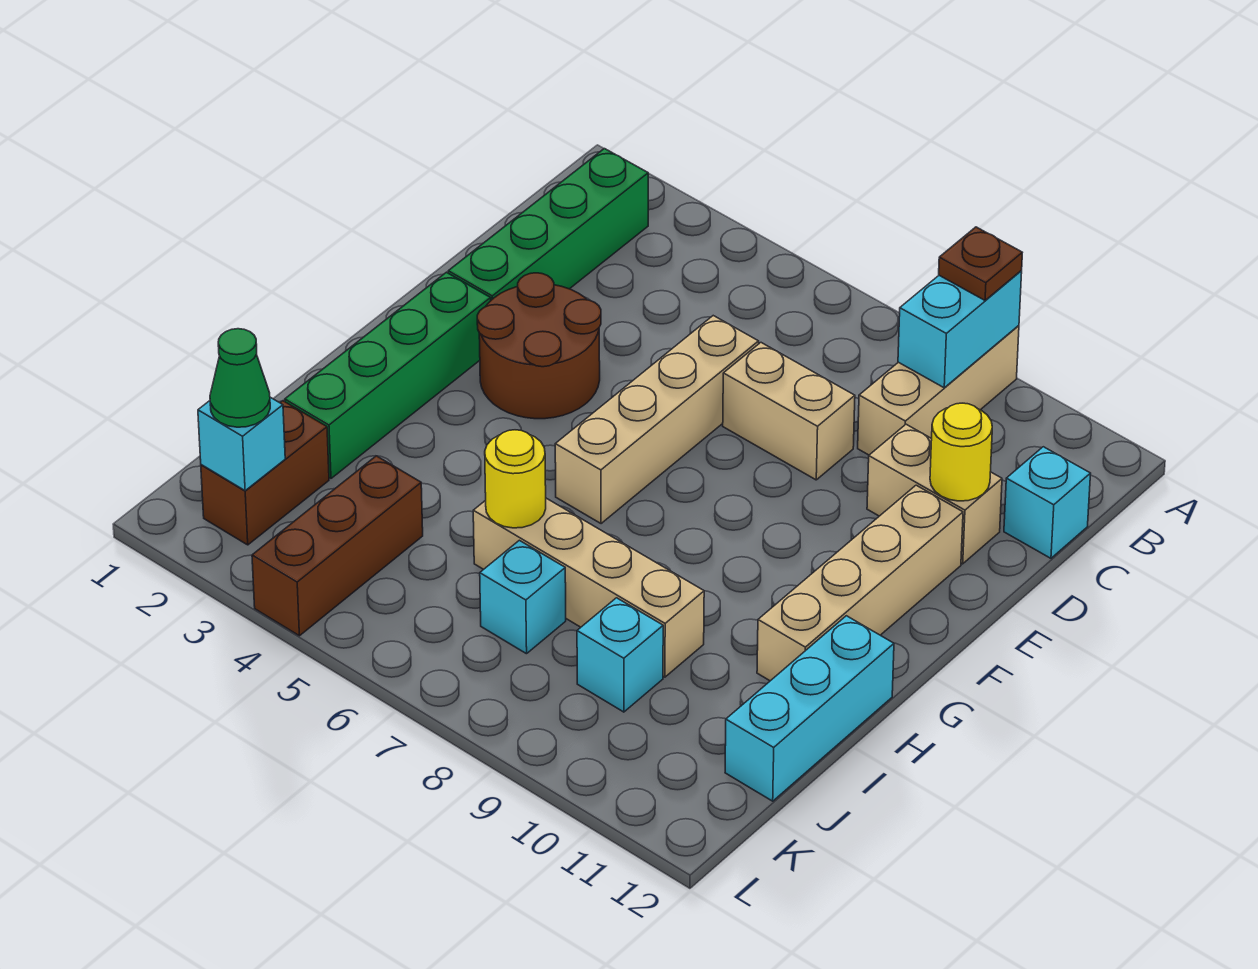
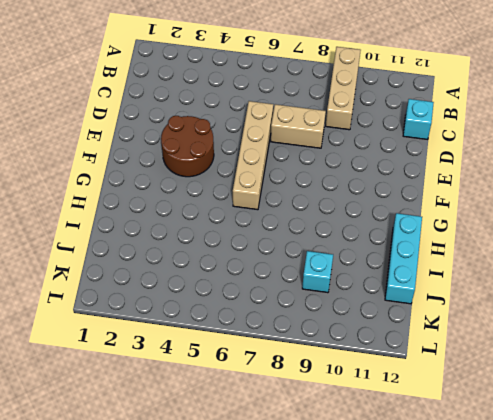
none -> green brick B2:E2 level 1
none -> tan brick D10:D11 level 1
none -> tan brick E11:H11 level 1

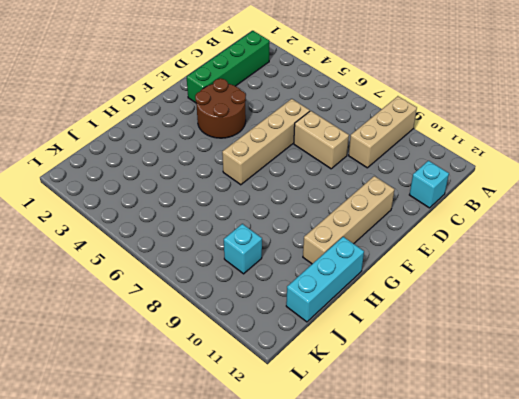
none -> tan brick D10:D11 level 1
none -> green brick F2:I2 level 1
none -> tan brick I6:I9 level 1

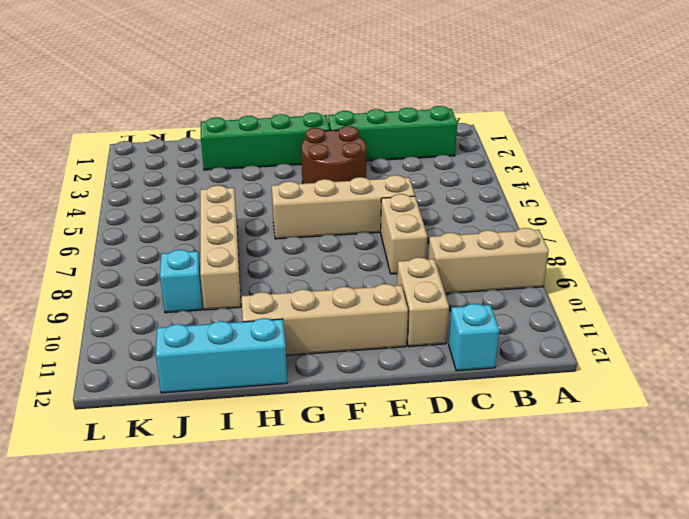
none -> brown brick J2:K2 level 1
none -> brown brick J4:L4 level 1
none -> cyan brick J7 level 1

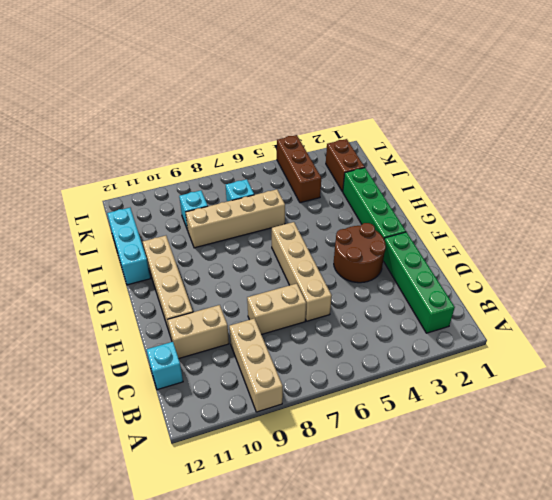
none -> cyan brick A9:B9 level 2
none -> yellow round brick D11 level 2
none -> yellow round brick I6 level 2

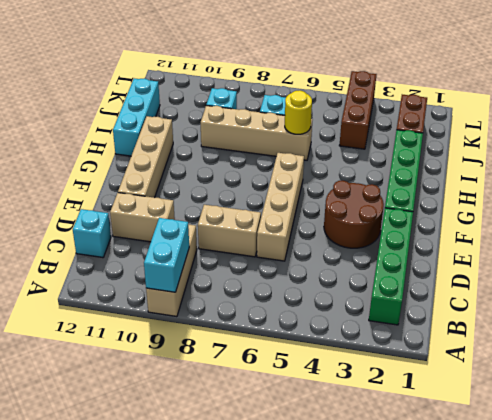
none -> yellow round brick D11 level 2
none -> cyan brick K2 level 2
none -> brown plate A9 level 3

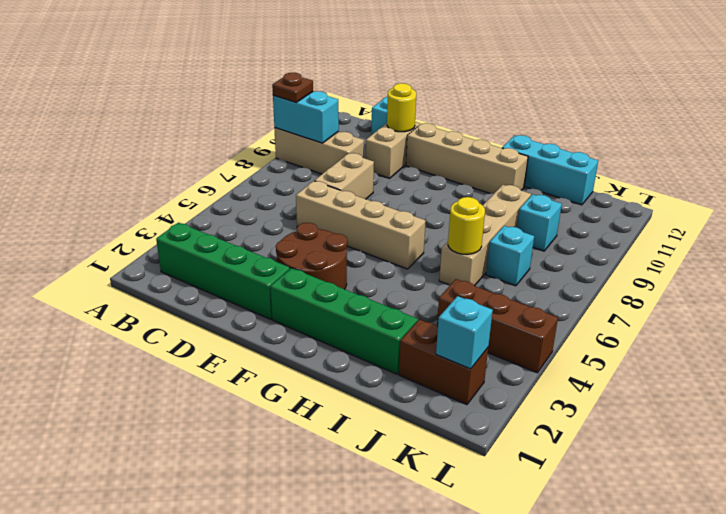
none -> green cone K2 level 3

